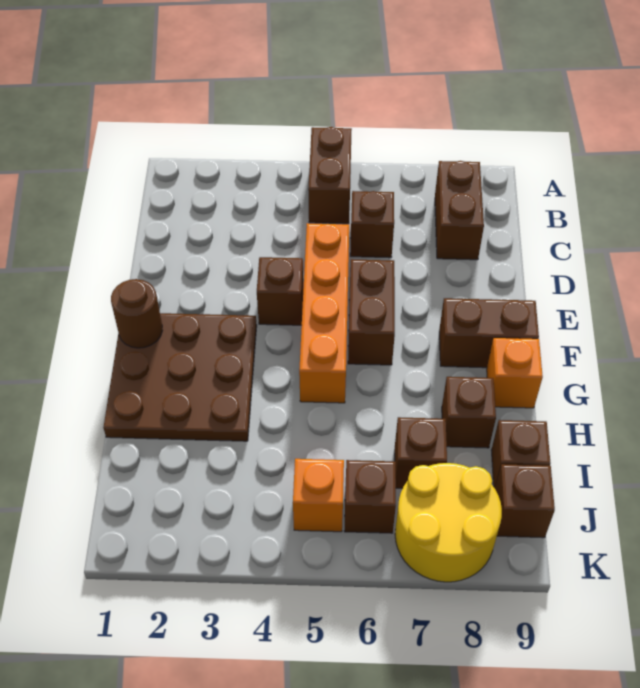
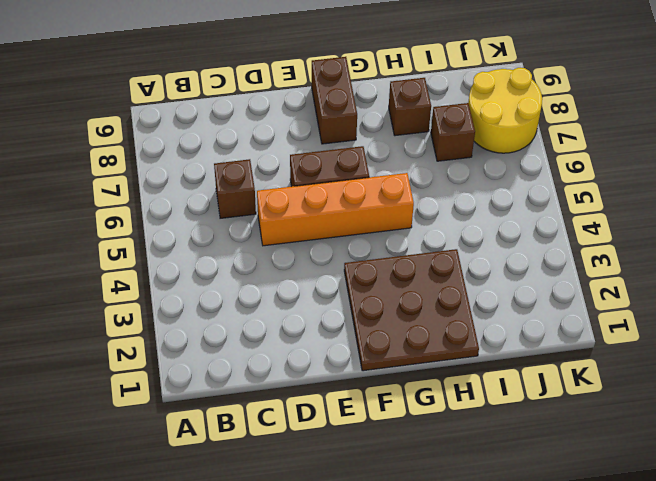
none -> brown brick A5:B5 level 1
none -> brown brick B8:C8 level 1
none -> brown brick E4 level 1

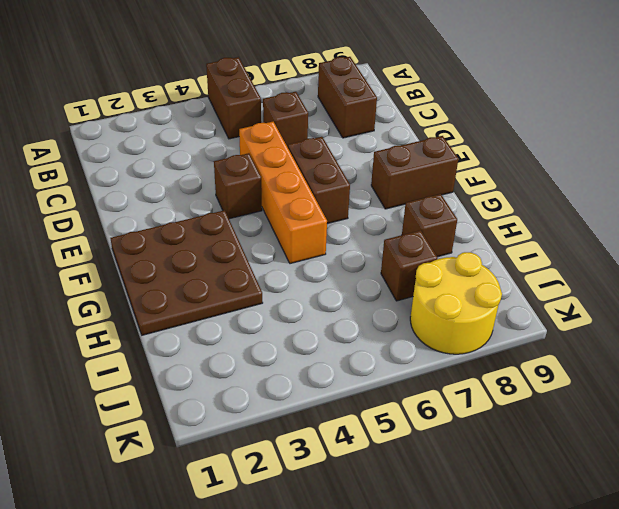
none -> orange brick G9 level 1
none -> brown brick I9 level 1
none -> orange brick J5 level 1

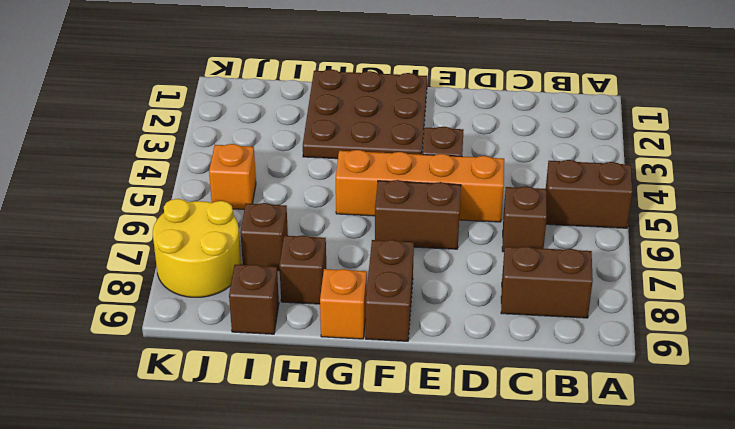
none -> brown brick J6 level 1
none -> brown brick J9 level 1
none -> brown round brick F1 level 2

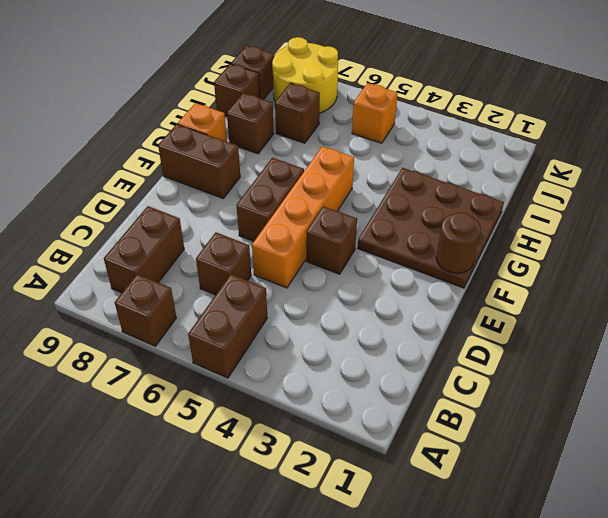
brown brick A7 level 1 -> brown brick J6 level 1

